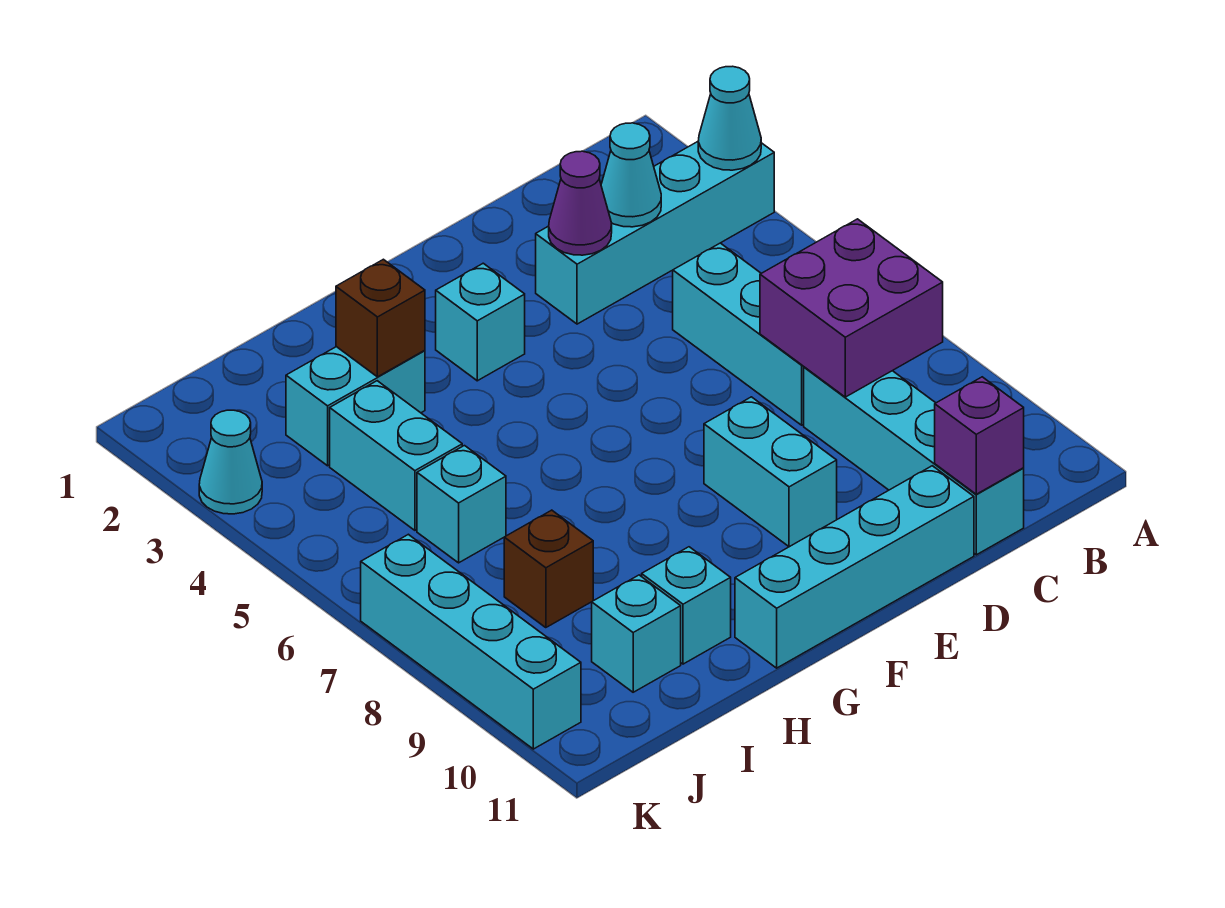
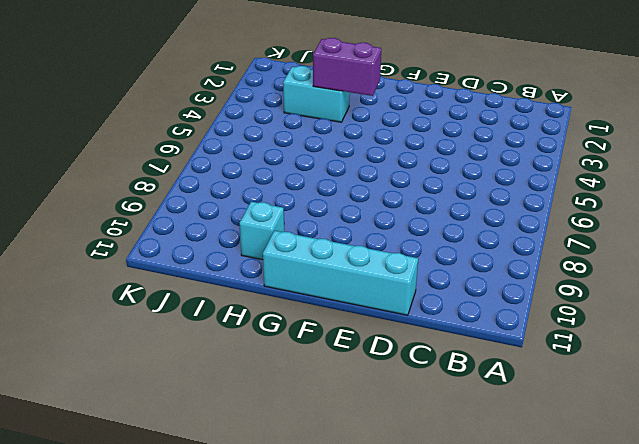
purple brick G3:H3 level 2 -> brown brick H3 level 2
none -> cyan brick A3:D3 level 1
none -> cyan brick C5:C7 level 1
none -> cyan brick C8:C11 level 1

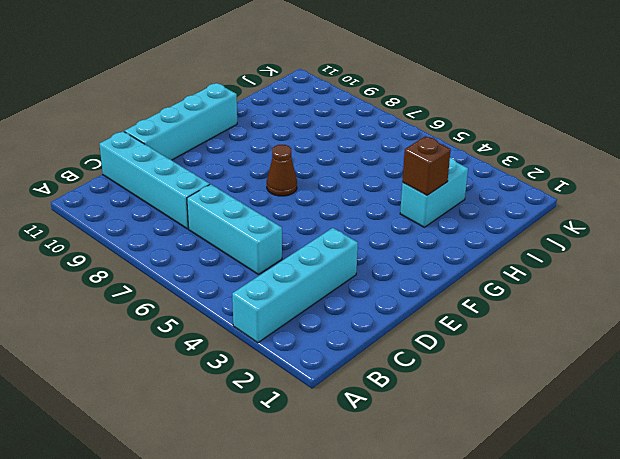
brown cone F7 level 1 -> none
none -> cyan brick E8:E9 level 1
none -> cyan brick F3 level 1
none -> cyan brick H10 level 1

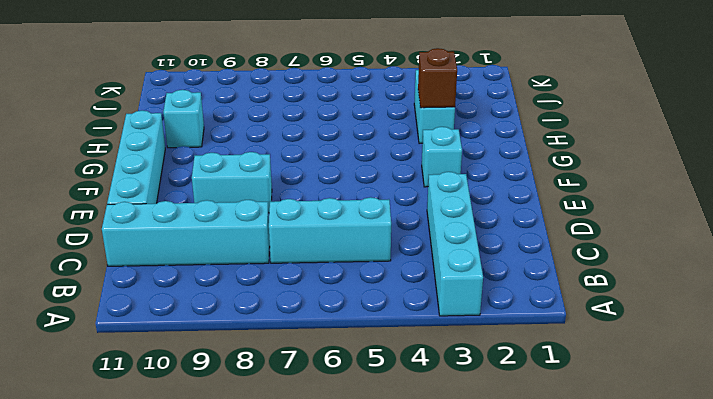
none -> cyan brick I4:I5 level 1
none -> cyan brick I6 level 1
none -> brown brick I8 level 1

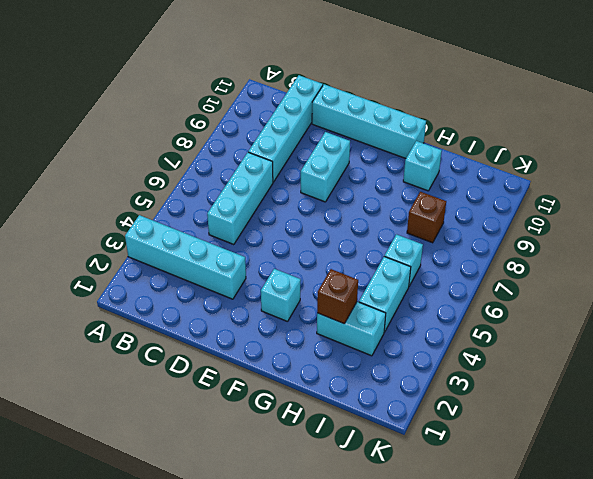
none -> cyan brick I10 level 1
none -> cyan cone K3 level 1
none -> cyan brick K7:K10 level 1

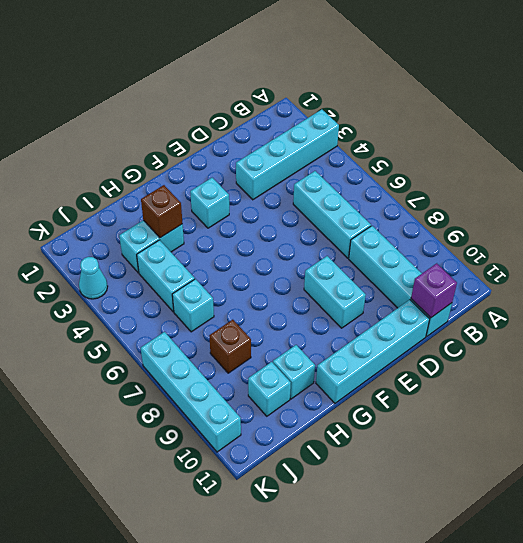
none -> cyan cone A3 level 2
none -> purple brick B7:C8 level 2
none -> cyan cone C3 level 2

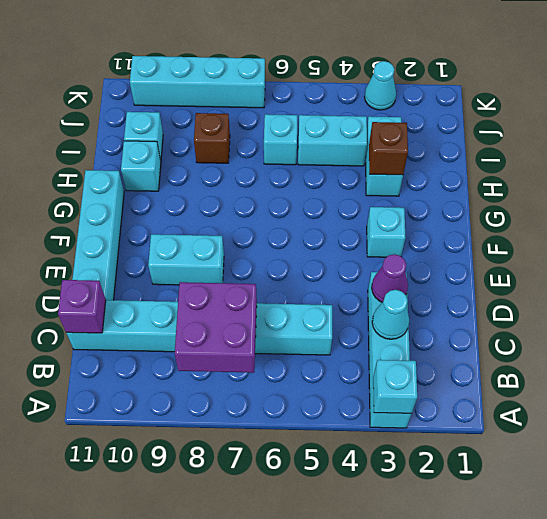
cyan brick A3 level 2 -> cyan cone A3 level 2

